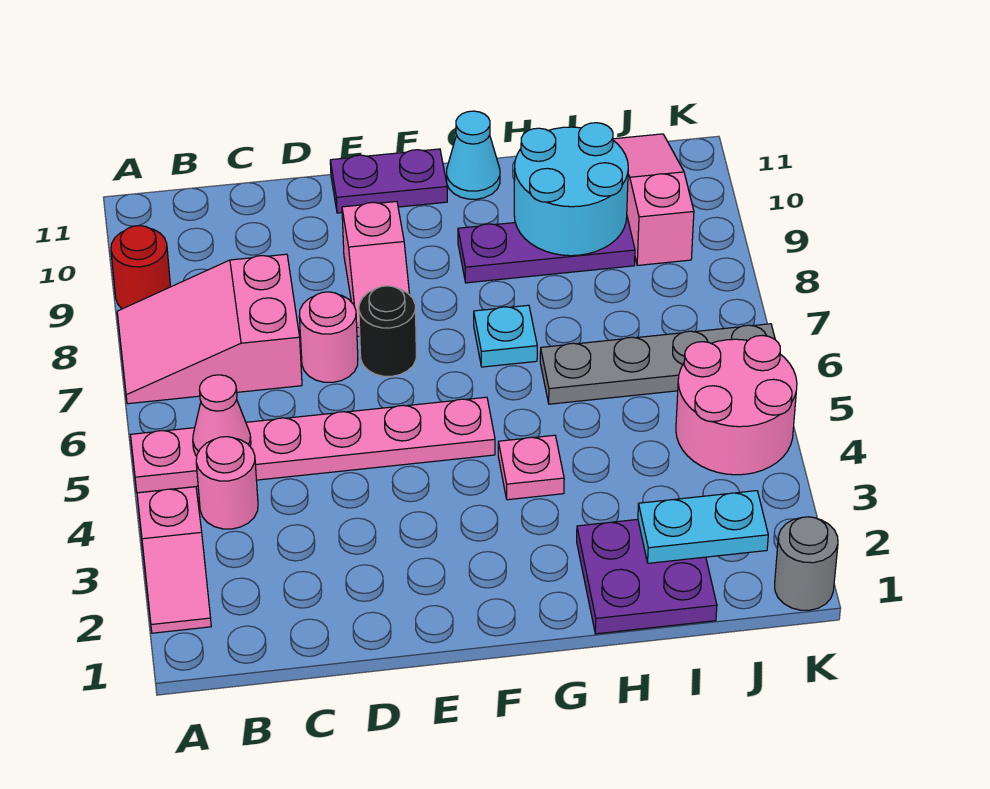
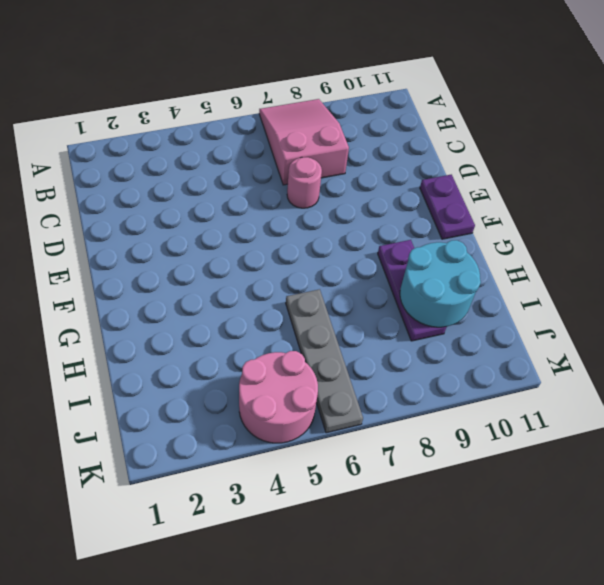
none -> pink slope A2:A3 level 1 top 3
none -> pink plate A5:F5 level 1
none -> red round brick A9 level 1

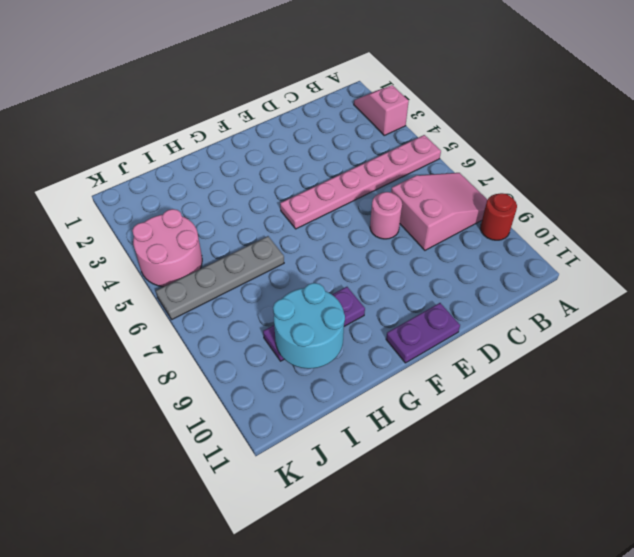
none -> pink round brick B4 level 1
none -> black round brick E7 level 1
none -> pink slope E8:E9 level 1 top 9

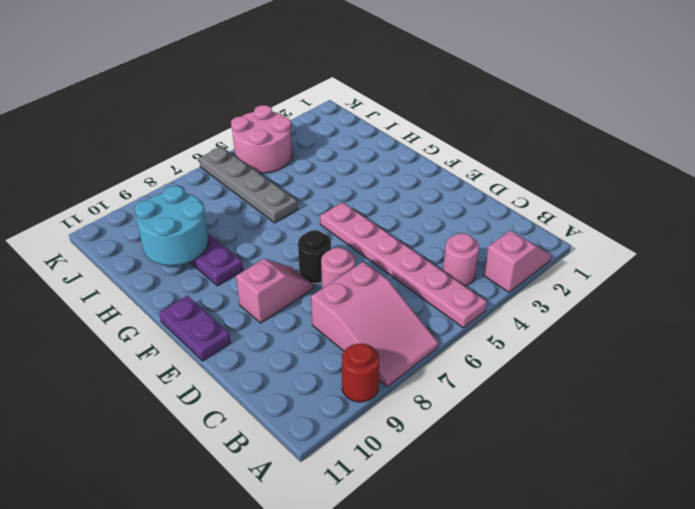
none -> pink plate G4 level 1
none -> cyan plate G7 level 1
none -> cyan cone G11 level 1

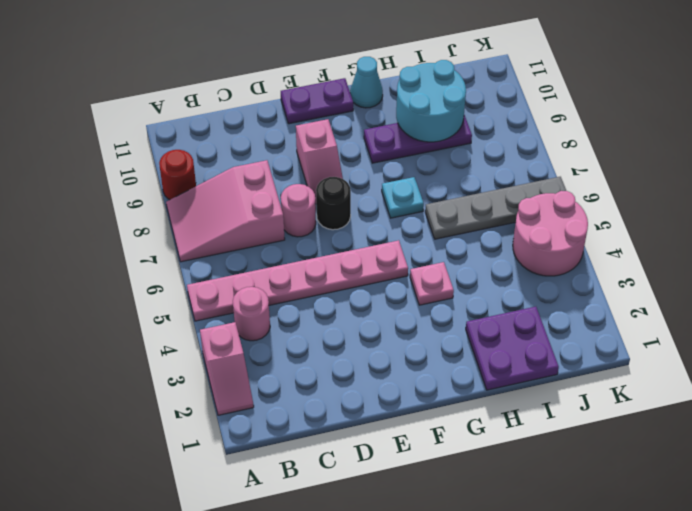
none -> pink slope J9:J11 level 1 top 9
none -> grey round brick K1 level 1
none -> pink cone B5 level 2

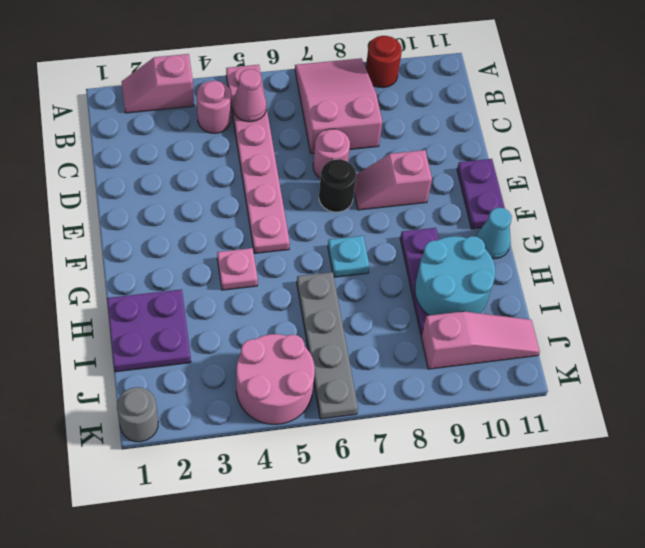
none -> cyan plate I2:J2 level 2

